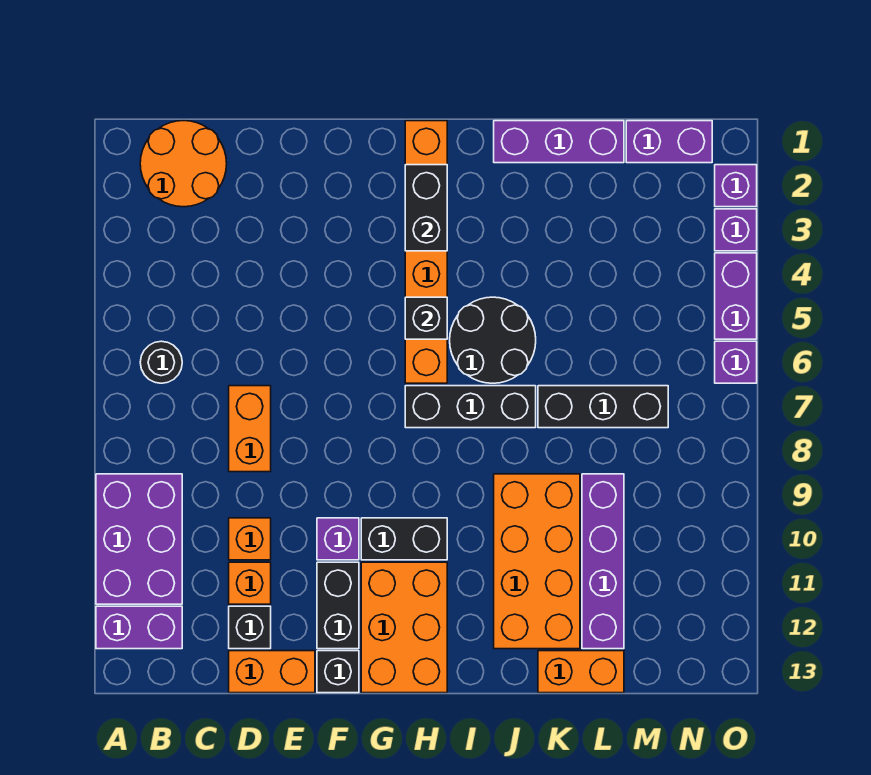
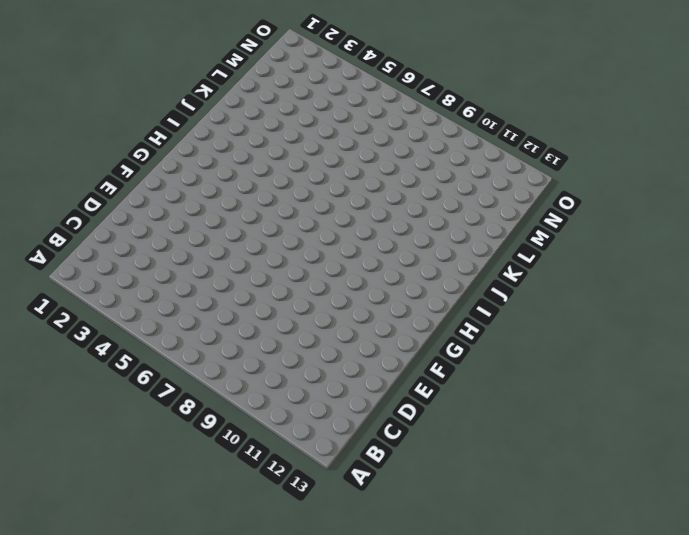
none -> purple brick A9:B11 level 1
none -> purple brick A12:B12 level 1
none -> orange round brick B1:C2 level 1

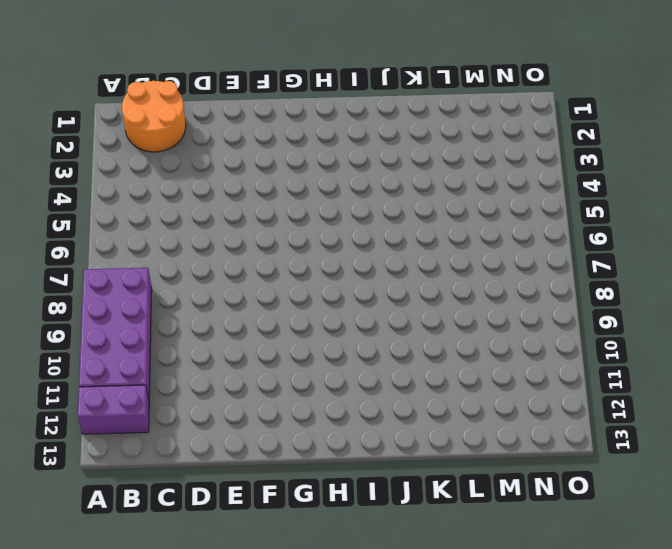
purple brick A8:B11 level 1 -> purple brick A9:B11 level 1
none -> black round brick B6 level 1
none -> orange brick D7:D8 level 1
none -> orange brick D10 level 1

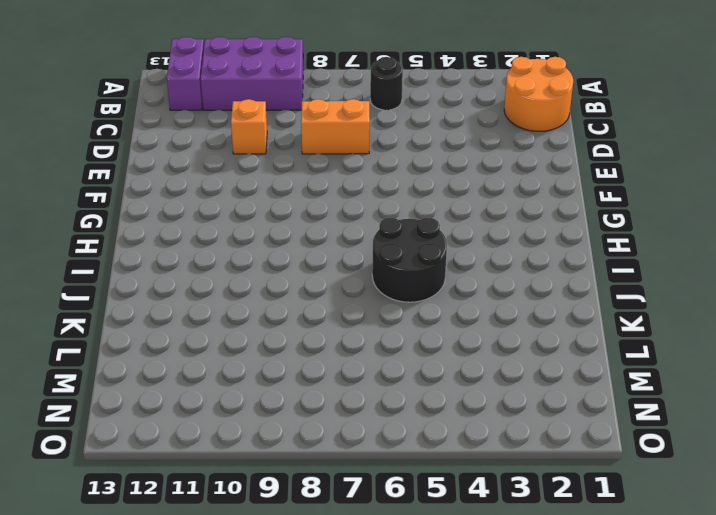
none -> orange brick D11 level 1
none -> black brick D12 level 1
none -> orange brick D13:E13 level 1

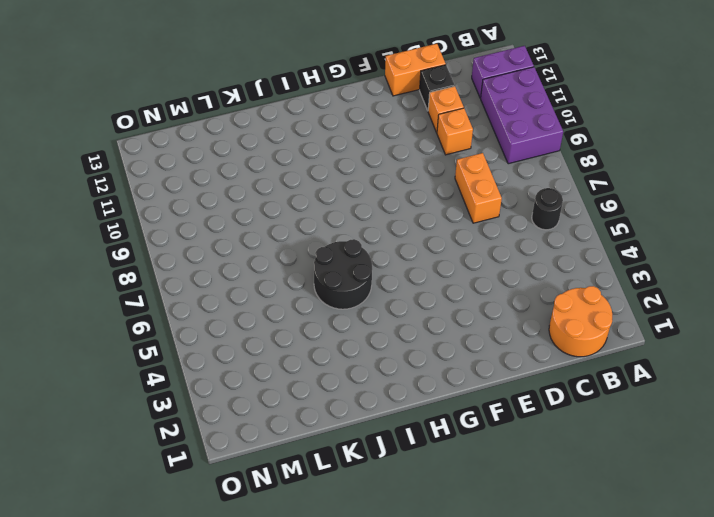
none -> purple brick F10 level 1
none -> black brick F11:F12 level 1
none -> black brick F13 level 1

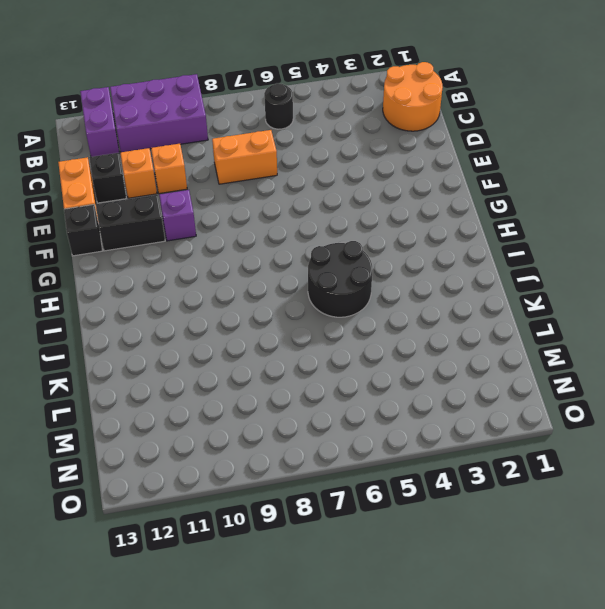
none -> black brick G10:H10 level 1
none -> orange brick G11:H13 level 1
none -> orange brick H1:H6 level 1

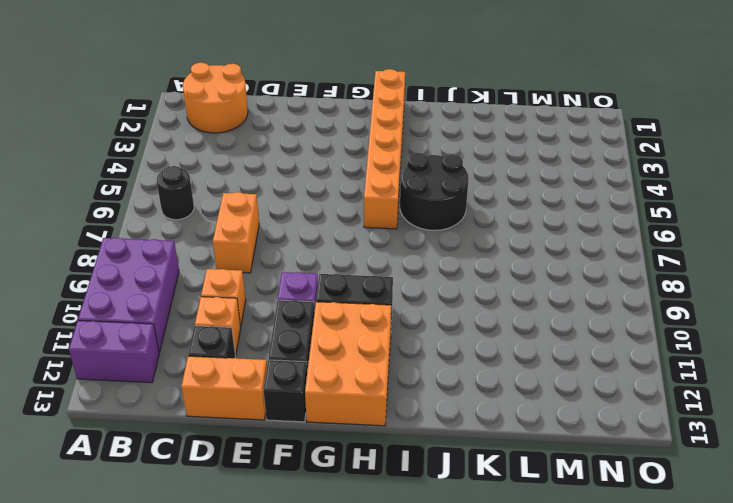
none -> black brick H7:J7 level 1
none -> purple brick J1:L1 level 1
none -> orange brick J9:K12 level 1

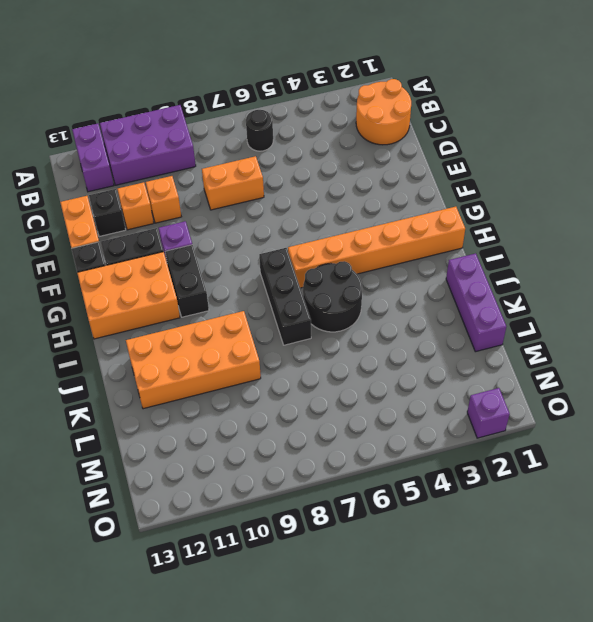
none -> black brick K7:M7 level 1
none -> orange brick K13:L13 level 1
none -> purple brick L9:L12 level 1

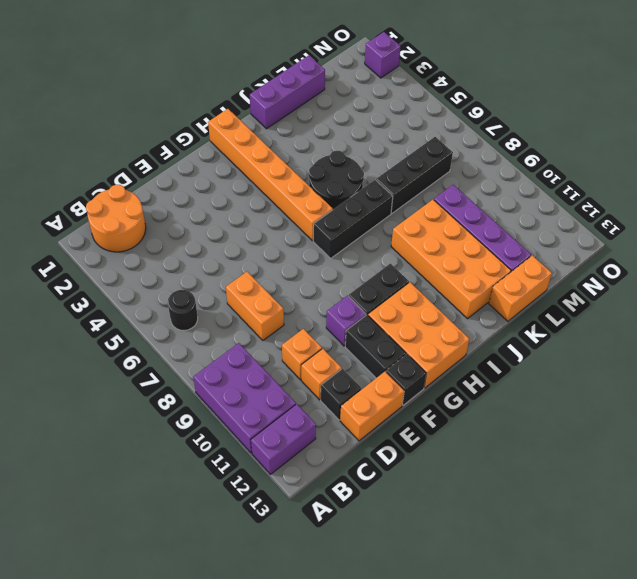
none -> purple brick M1:N1 level 1
none -> purple brick O3 level 1
none -> purple brick O4:O5 level 1

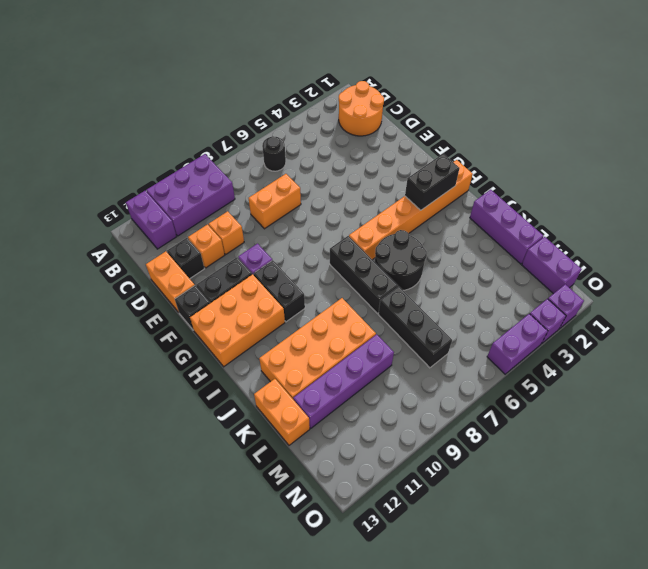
none -> purple brick O6 level 1
none -> black brick H5 level 2

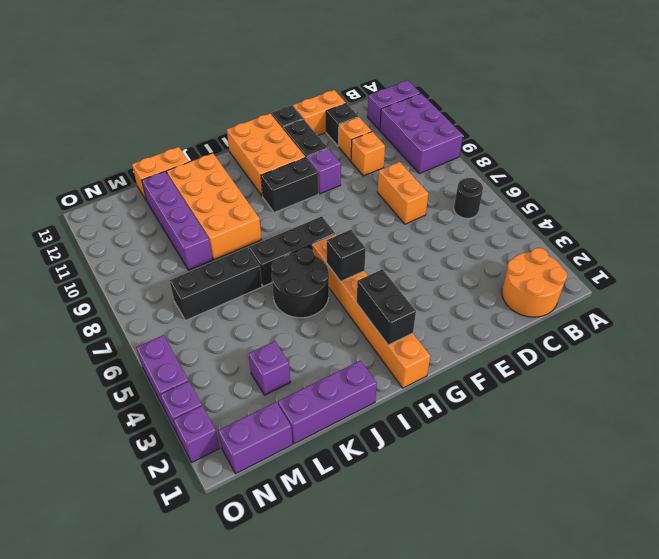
purple brick L3 level 1 -> purple brick O6 level 1

